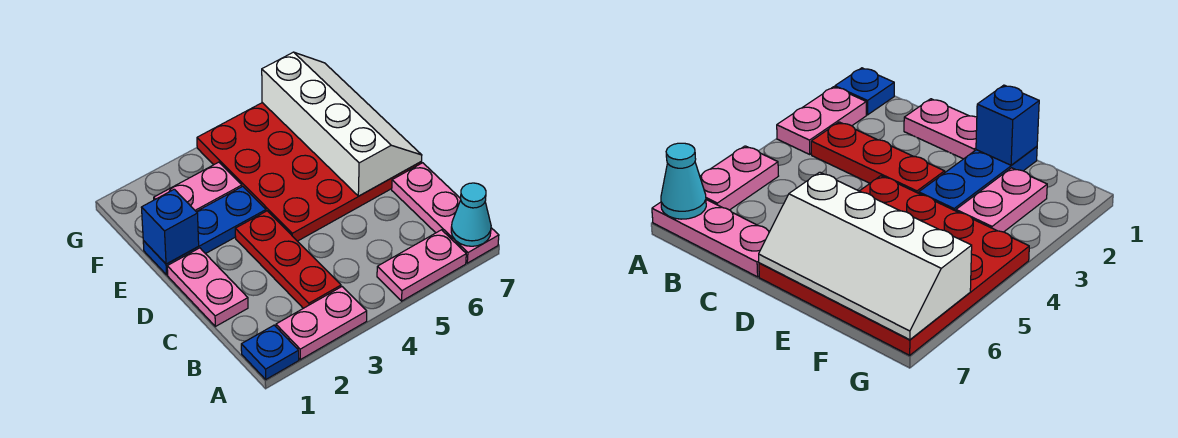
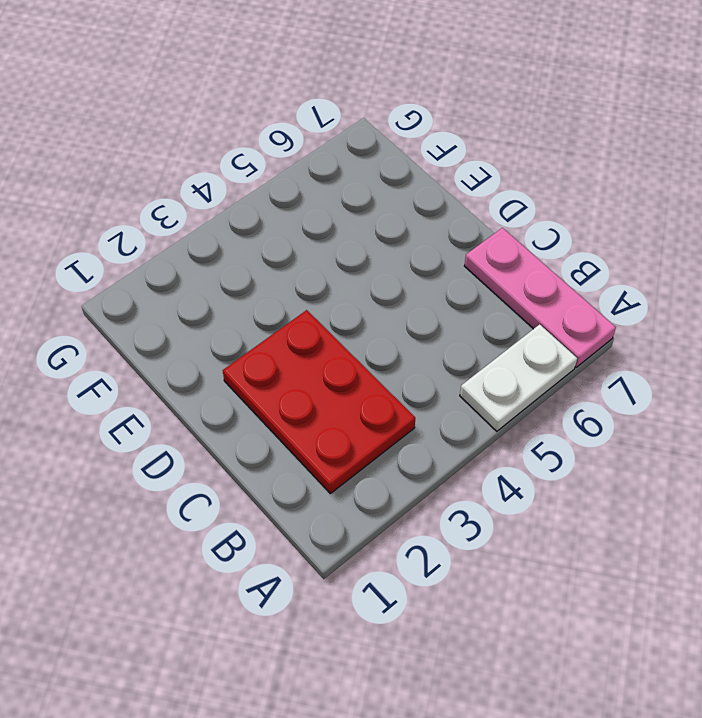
white plate A5:A6 level 1 -> pink plate A5:A6 level 1
red plate B2:D3 level 1 -> red plate B3:D3 level 1
none -> blue plate A1 level 1
none -> pink plate A2:A3 level 1
none -> pink plate C1:D1 level 1

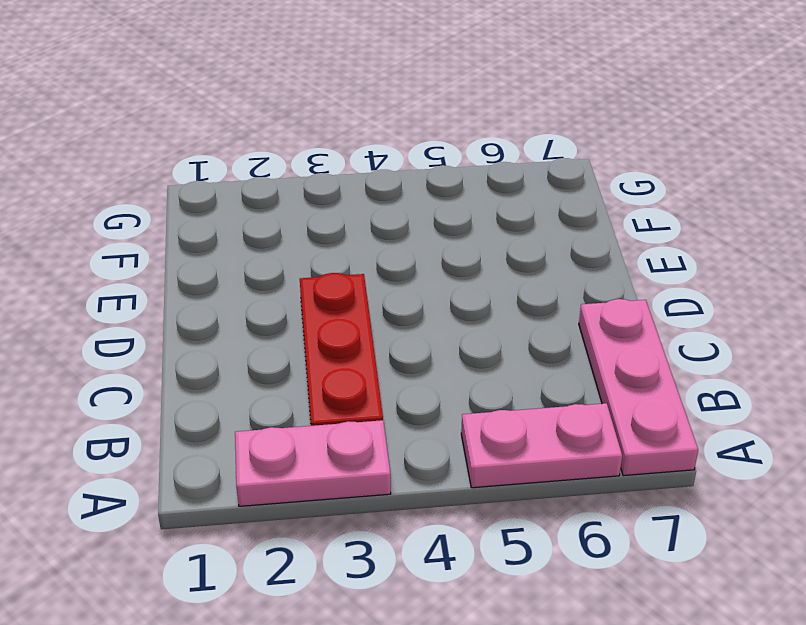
none -> blue plate A1 level 1
none -> pink plate C1:D1 level 1
none -> red plate D4:G7 level 1

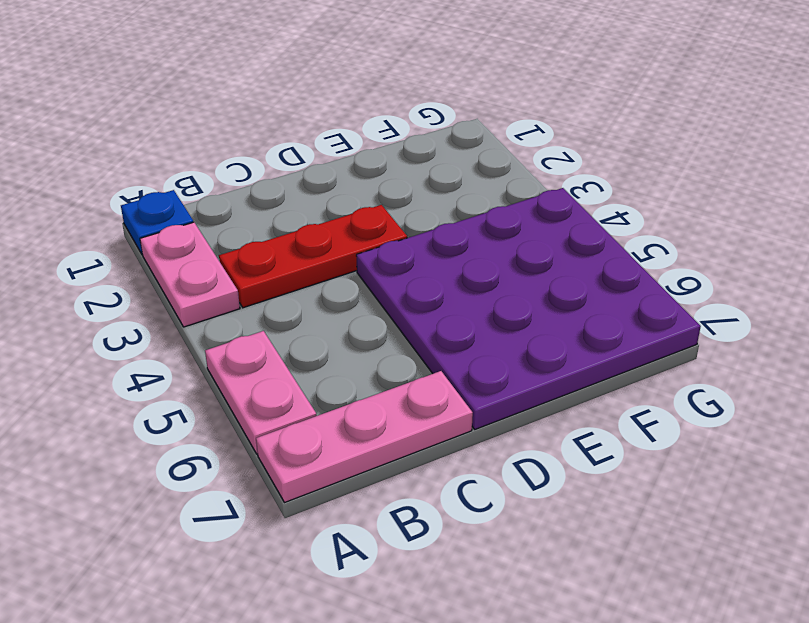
purple plate D4:G7 level 1 -> red plate D4:G7 level 1
none -> pink plate C1:D1 level 1
none -> blue plate E1:E3 level 1
none -> pink plate F2:F3 level 1

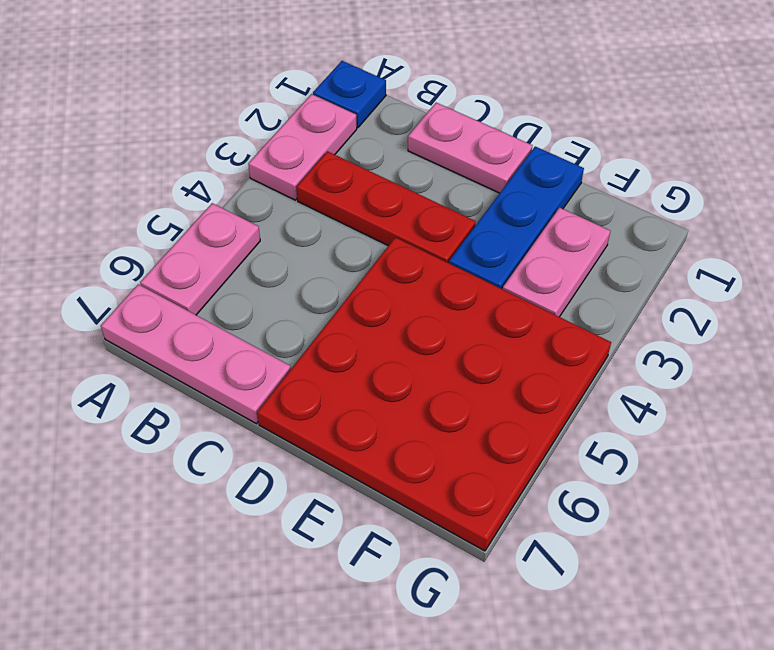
none -> cyan cone A7 level 2
none -> white slope D6:G7 level 2 top 6
none -> blue brick E1 level 2

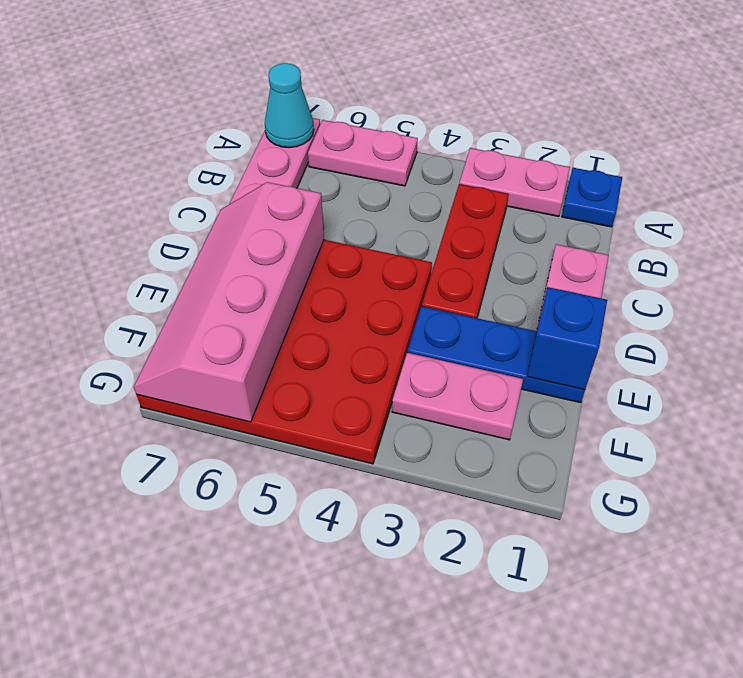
pink slope D6:G7 level 2 top 6 -> white slope D6:G7 level 2 top 6

